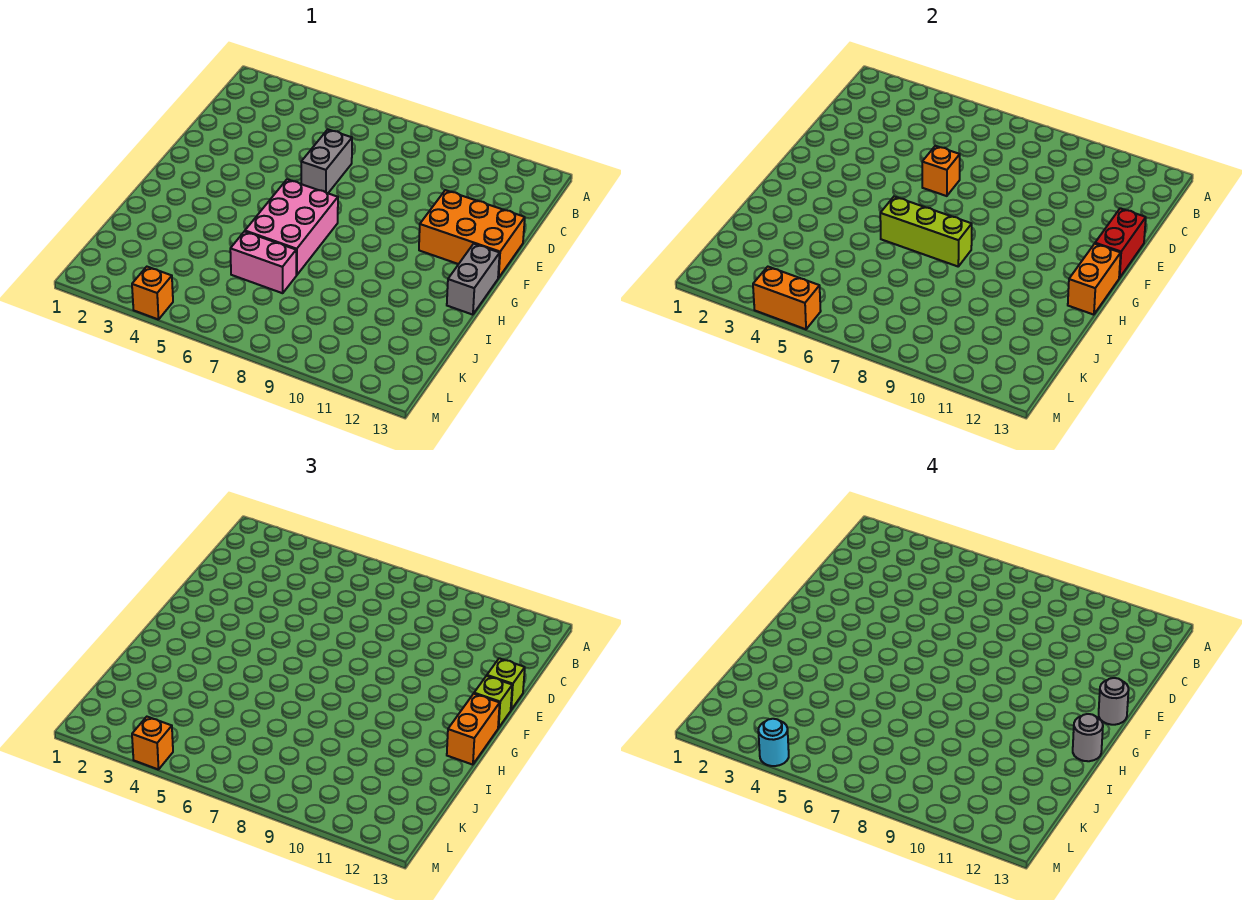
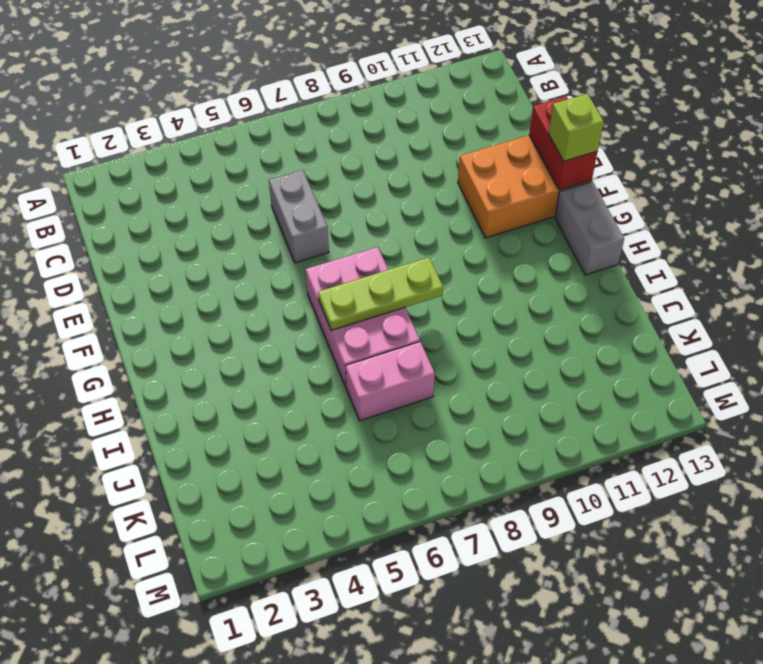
lime plate H6:H8 level 2 -> lime brick H6:H8 level 2
none -> orange brick M4 level 1
none -> orange brick E6 level 2
none -> orange brick G13:H13 level 2

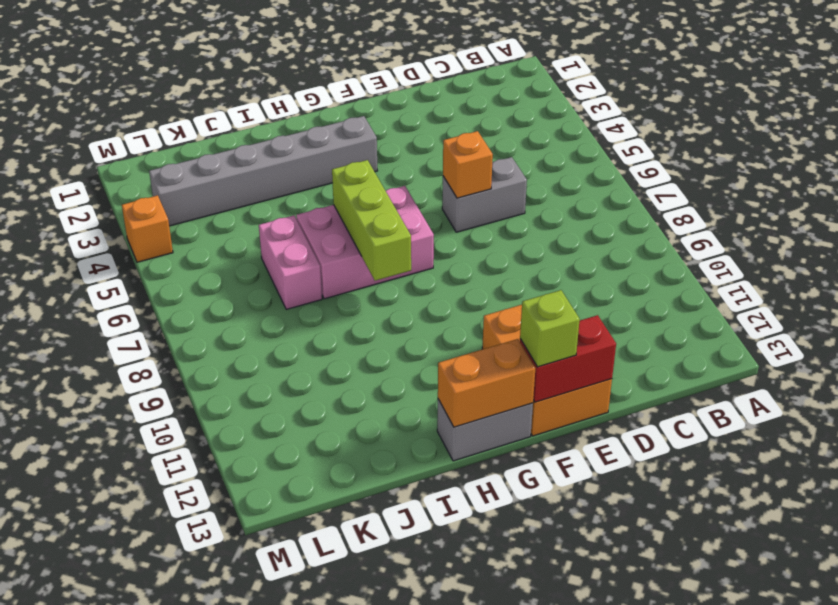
grey brick G3:L3 level 1 -> none
none -> orange brick M4:M5 level 2
none -> lime brick E13 level 3
none -> orange brick G13:H13 level 3

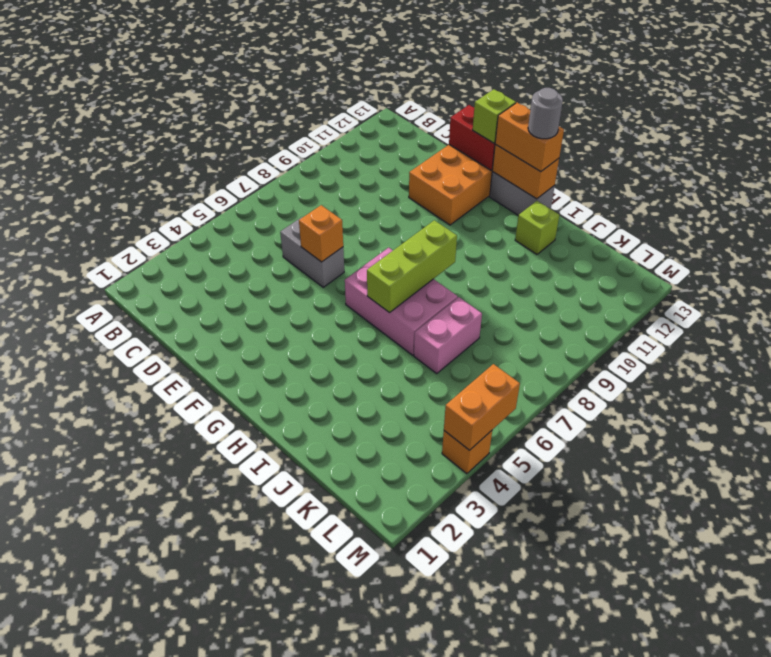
lime brick I12 level 1 -> lime brick E13 level 3
none -> orange brick M4 level 3
none -> grey round brick F13 level 4
none -> cyan round brick M4 level 4

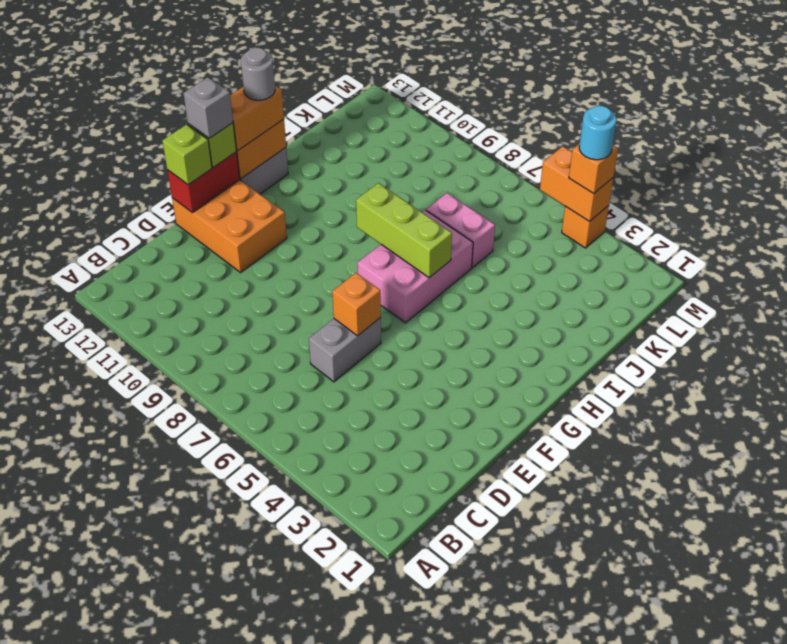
grey brick F13 level 4 -> grey round brick F13 level 4

